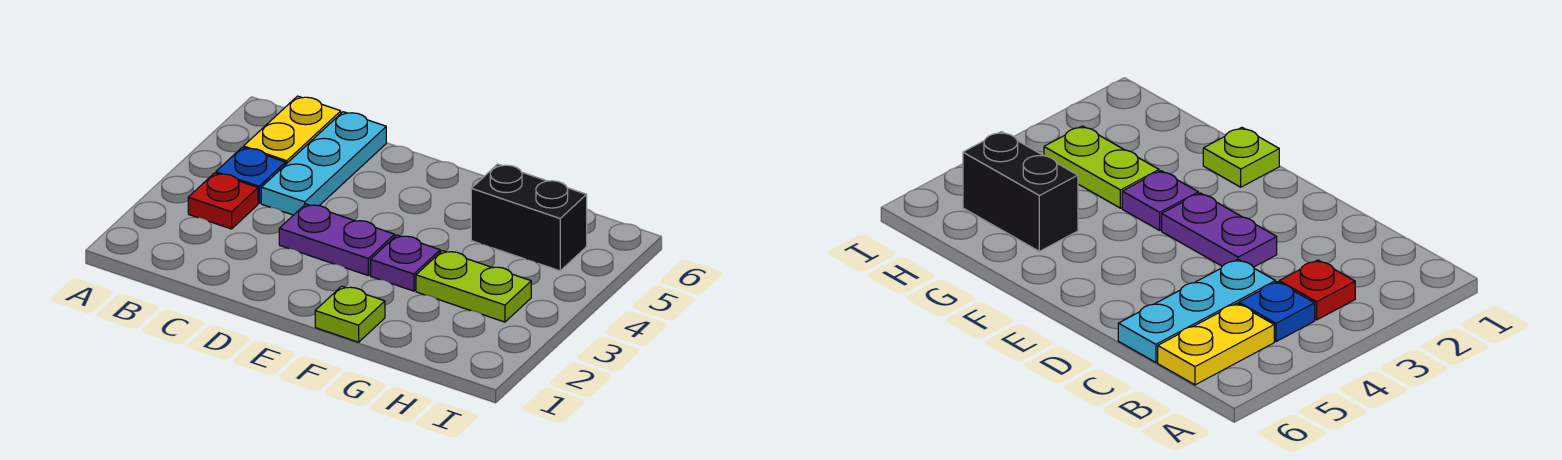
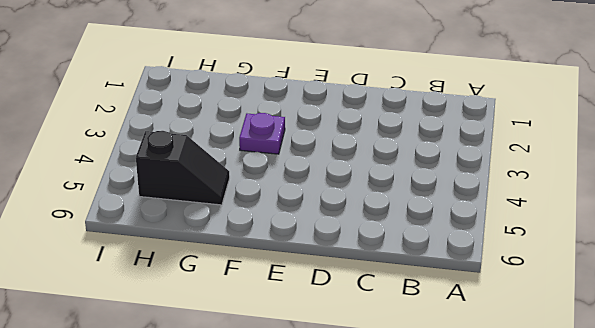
black slope G5:H5 level 1 top H -> black brick G5:H5 level 1
none -> red plate B3 level 1
none -> blue plate B4 level 1

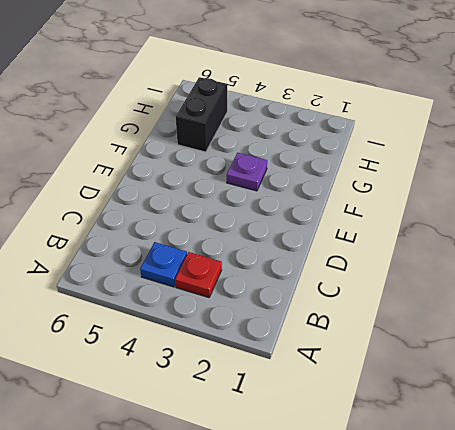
none -> yellow plate B5:B6 level 1
none -> cyan plate C4:C6 level 1

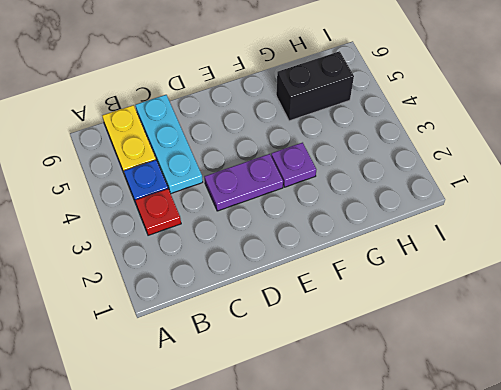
none -> lime plate F1 level 1
none -> lime plate G3:H3 level 1

